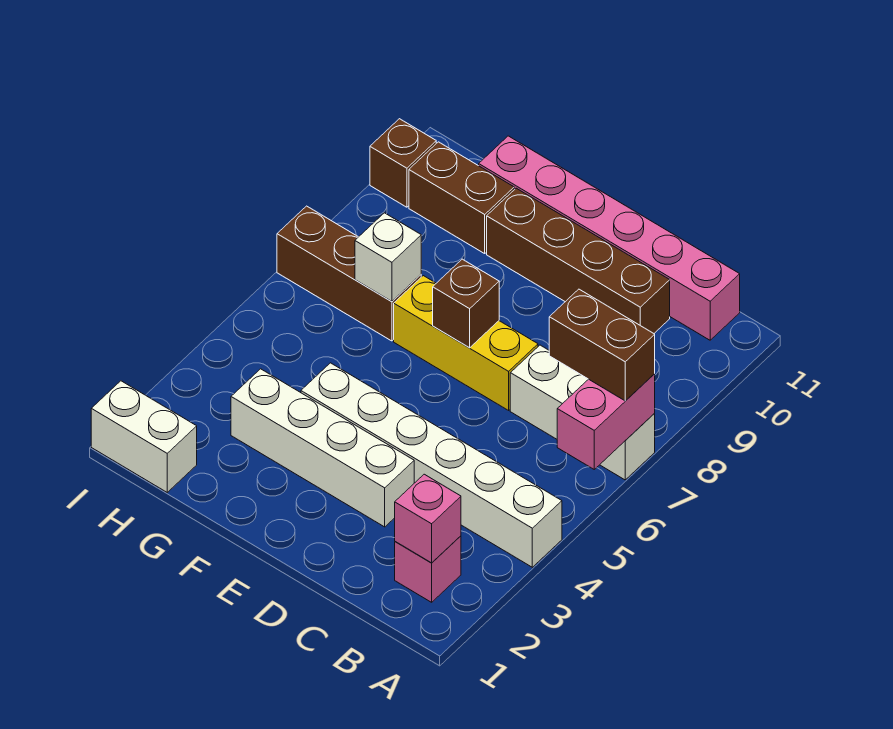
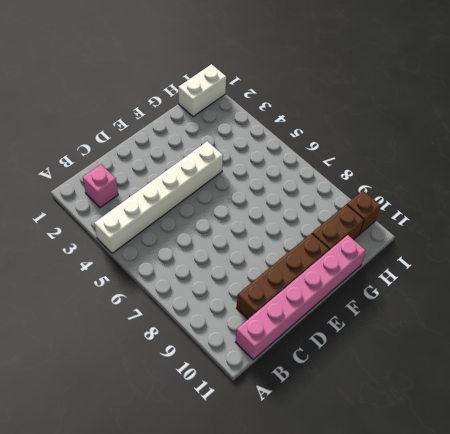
none -> white brick A7:C7 level 1
none -> white brick D3:G3 level 1
none -> yellow brick D7:F7 level 1

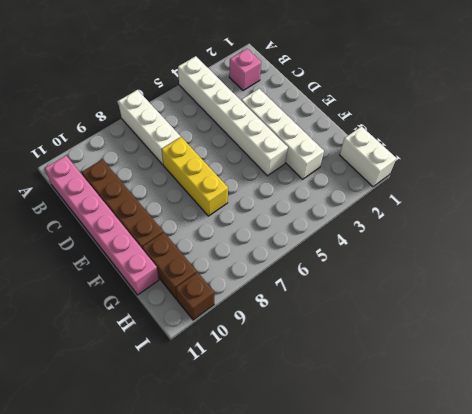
none -> brown brick G7:I7 level 1
none -> pink brick A6:A7 level 2
none -> pink brick B2 level 2

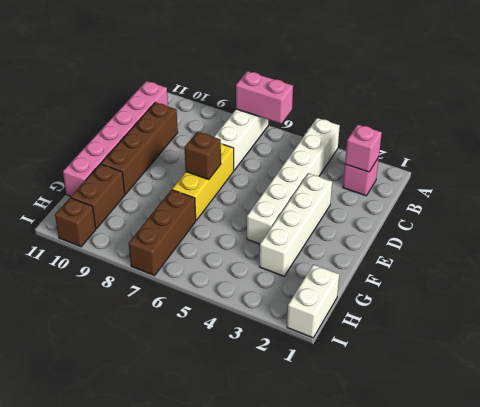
none -> white brick G7 level 2
none -> brown brick A7:B7 level 3

